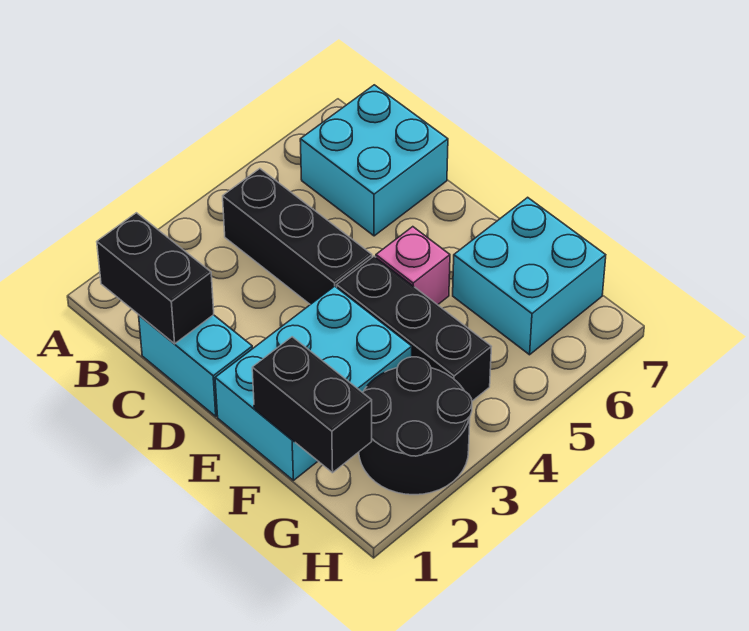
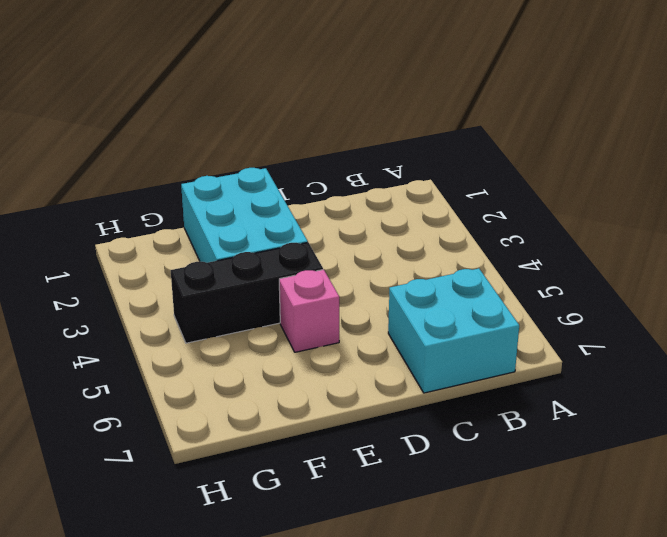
none -> black brick B4:D4 level 1
none -> cyan brick C1:D1 level 1

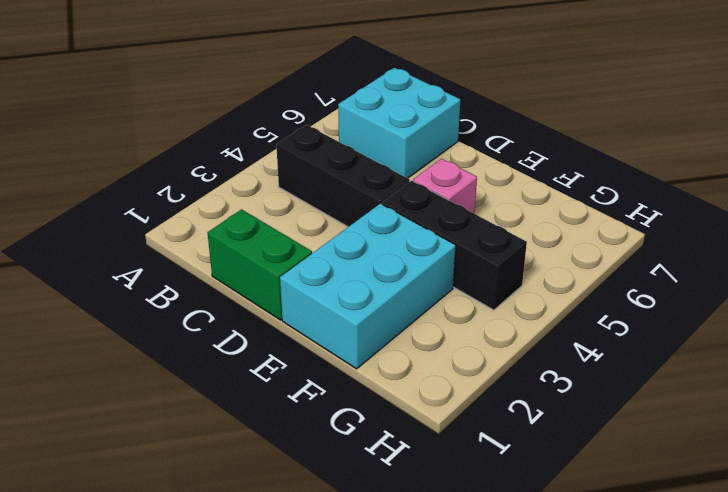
green brick C1:D1 level 1 -> cyan brick C1:D1 level 1
none -> cyan brick F6:G7 level 1
none -> black round brick G2:H3 level 1

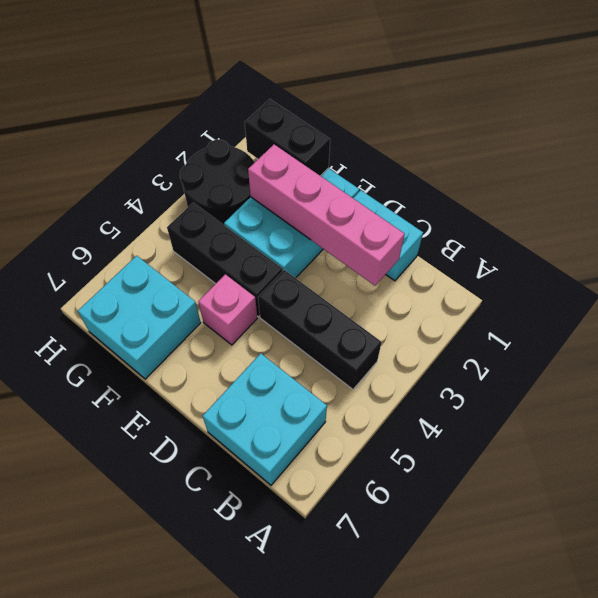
pink brick C2:F2 level 2 -> none
none -> black brick B1:C1 level 2

